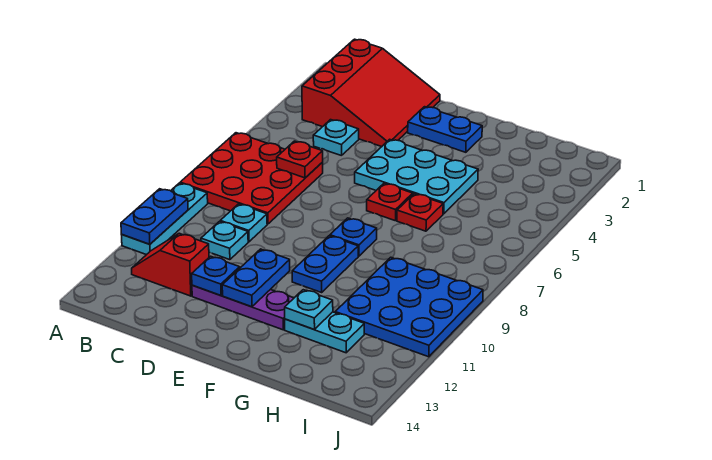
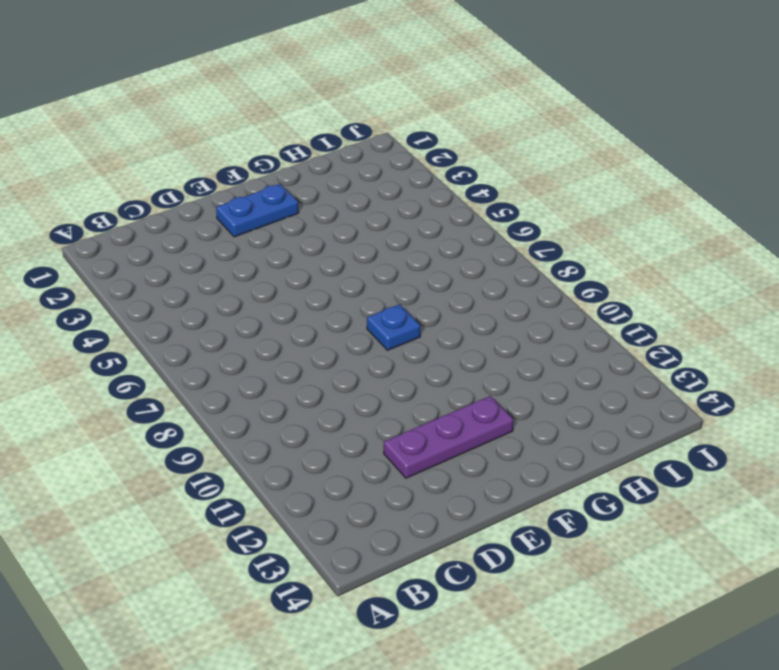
none -> red plate A6:C8 level 1
none -> cyan plate A9:A11 level 1
none -> red slope B1:D3 level 1 top B

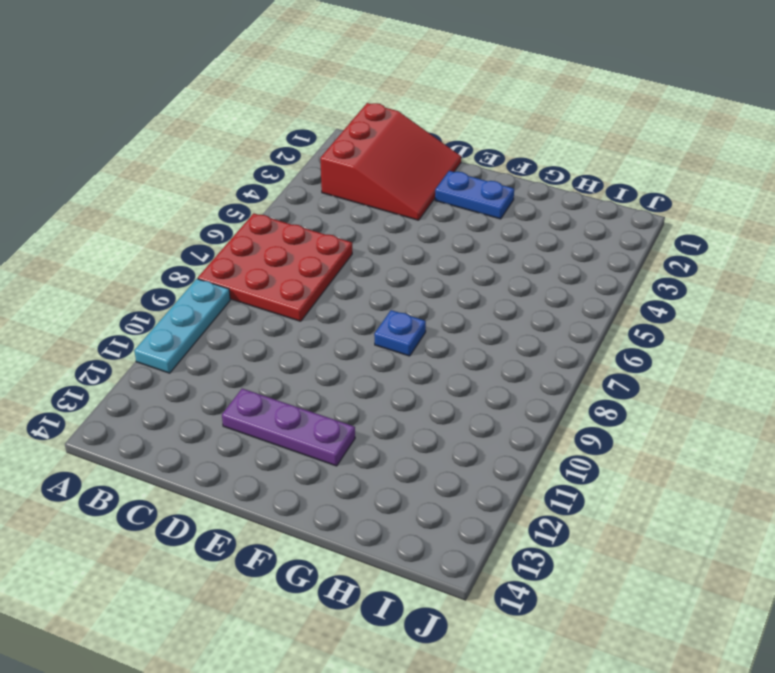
none -> red slope B12:C12 level 1 top C
none -> cyan plate C4 level 1
none -> cyan plate C9 level 1

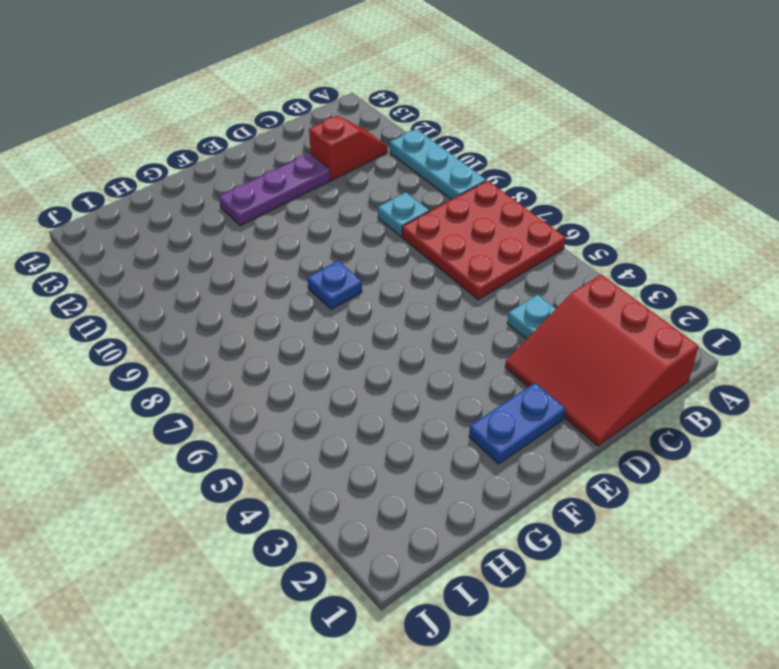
none -> cyan plate C10 level 1
none -> cyan plate E4:G5 level 1
none -> red plate F6 level 1

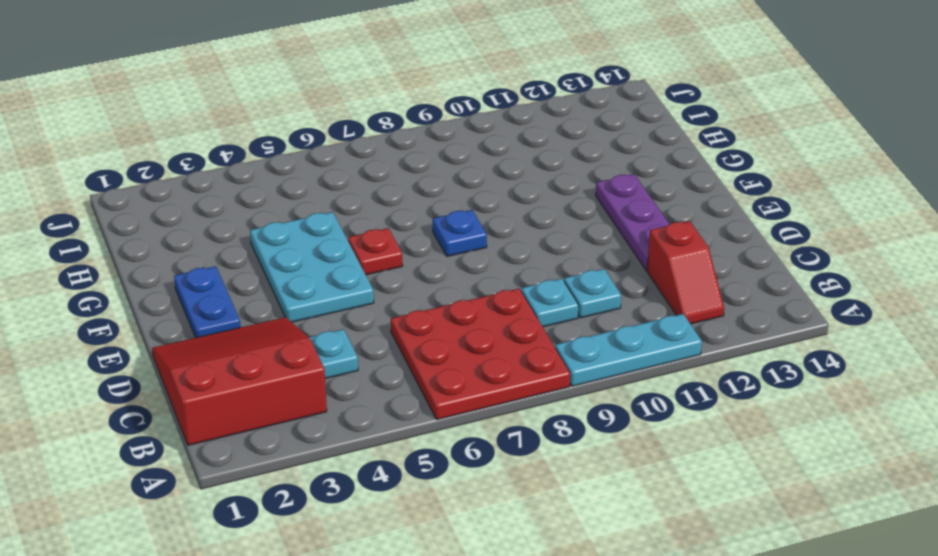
none -> blue plate F9:F10 level 1
none -> red plate G6 level 1
none -> cyan plate G12:H12 level 1

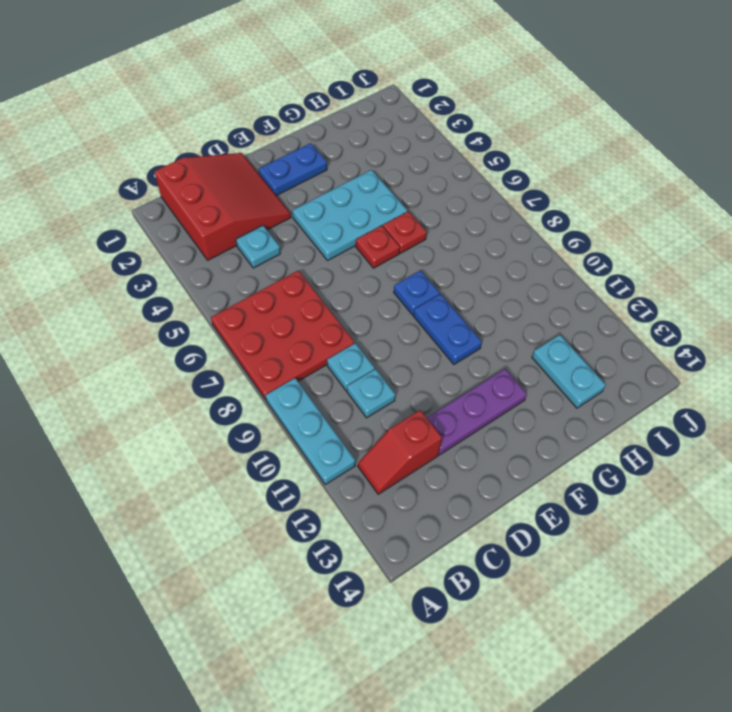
cyan plate H12:H13 level 1 -> cyan plate G12:H12 level 1
none -> blue plate H9:J11 level 1
none -> blue plate A10:A11 level 2
none -> red plate C6 level 2

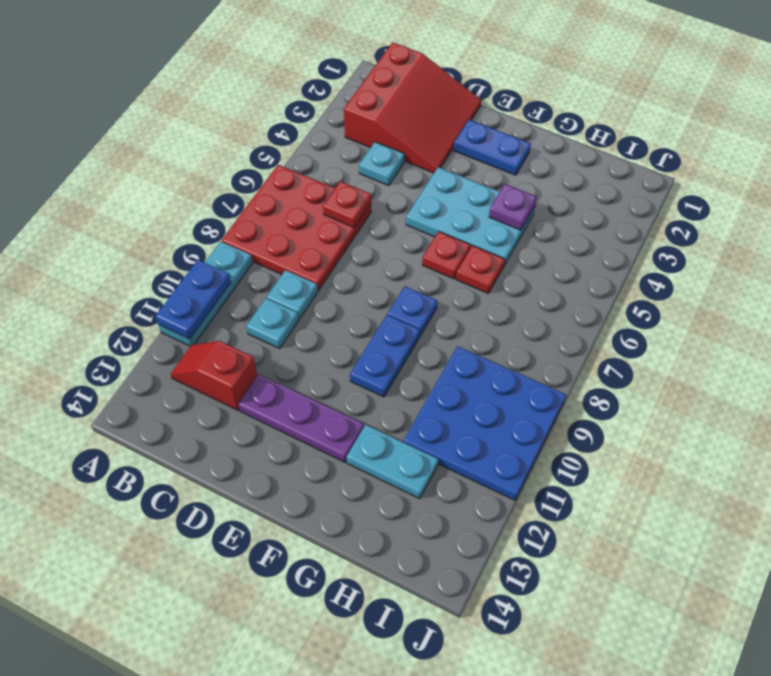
purple plate G4 level 2 -> none
none -> blue plate D12 level 2
none -> blue plate E11:E12 level 2
none -> cyan plate G12 level 2

